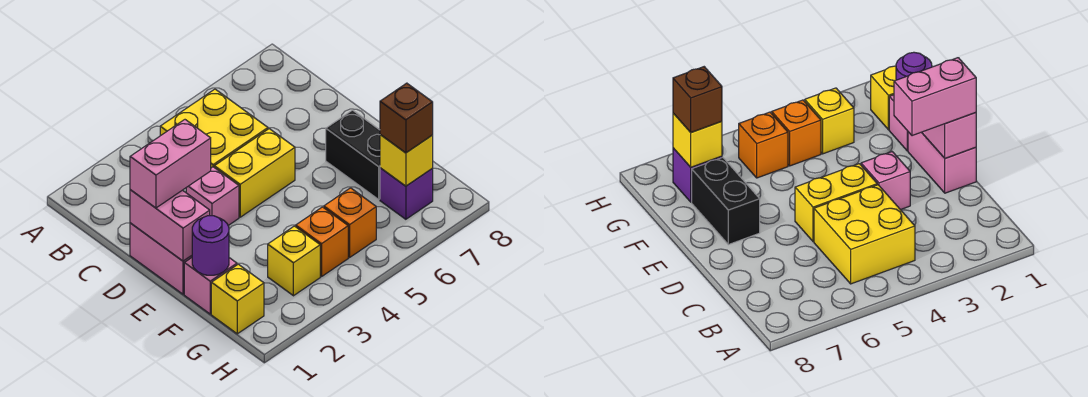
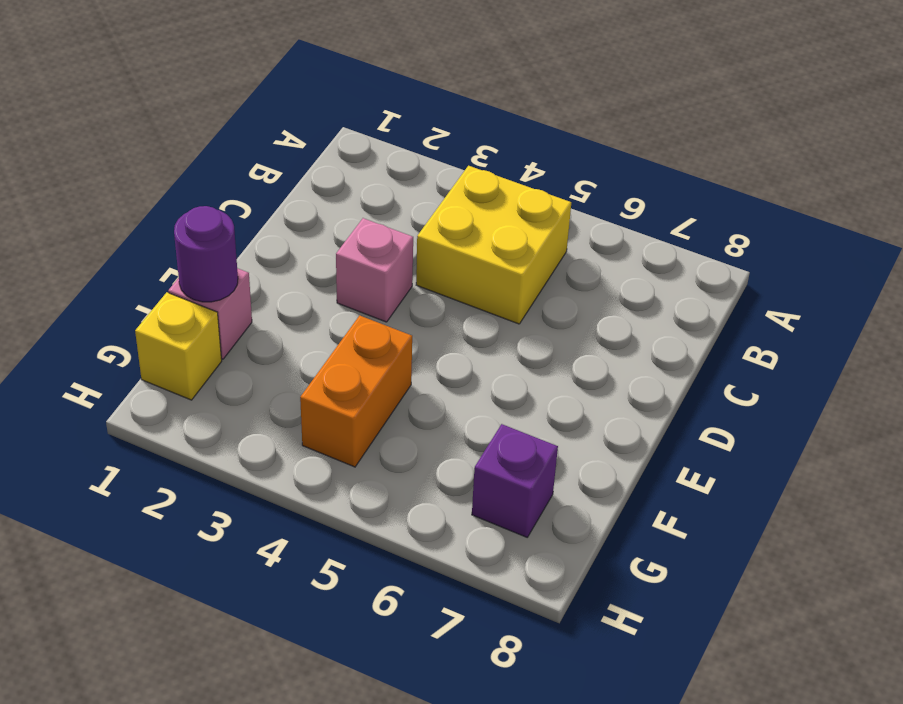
orange brick F4:G4 level 1 -> orange brick G4 level 1
none -> pink brick D1:E1 level 1
none -> yellow brick D4:D5 level 1
none -> black brick E7:F7 level 1

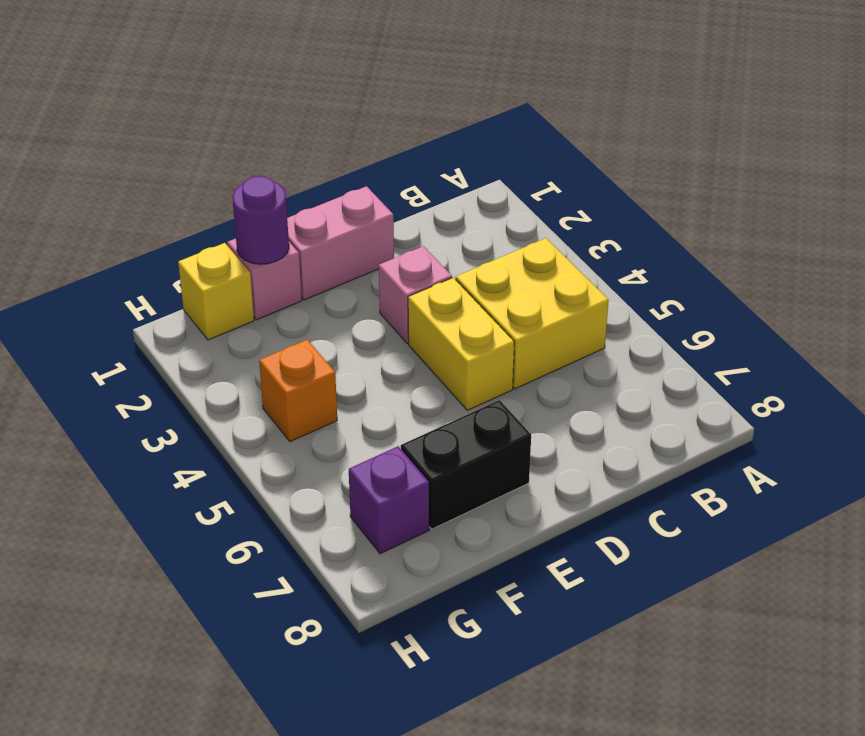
none -> yellow brick G3 level 1
none -> orange brick G5 level 1
none -> pink brick D1:E1 level 2

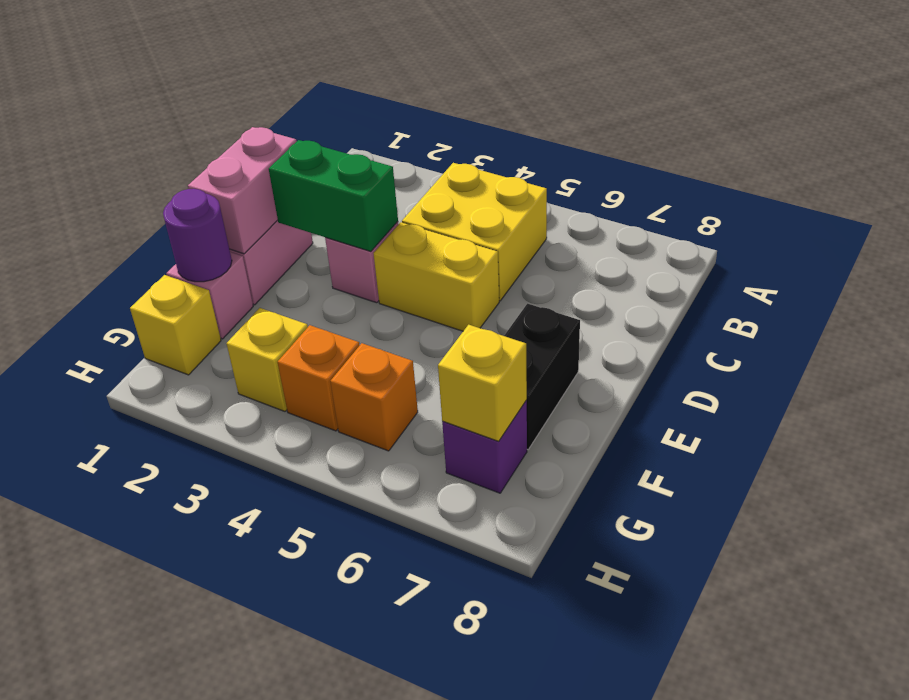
green brick D2:D3 level 2 -> none
none -> pink brick D1:D2 level 3
none -> brown brick G7 level 3

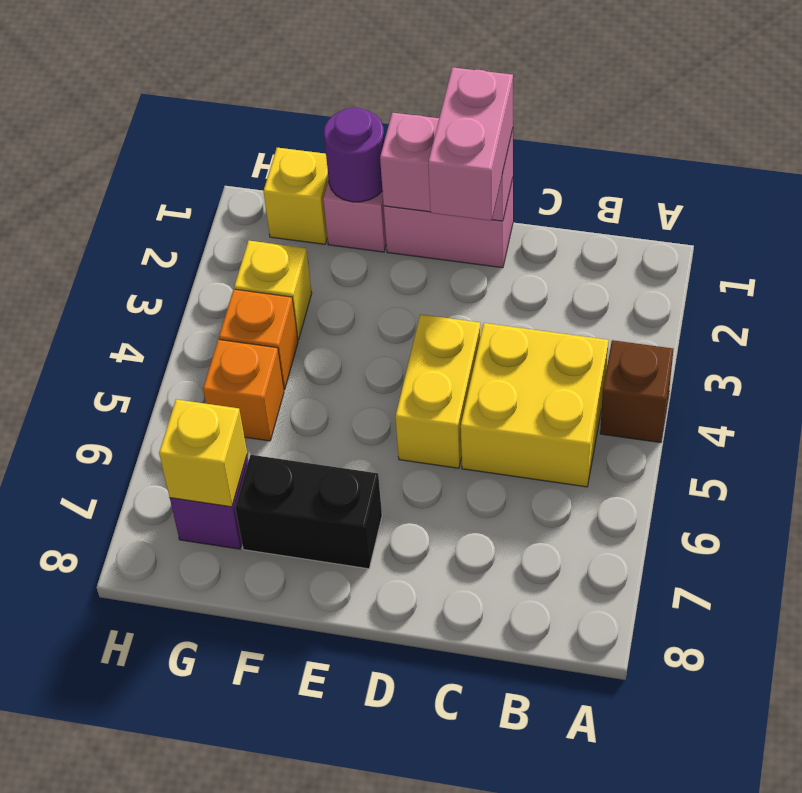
brown brick A4 level 1 -> brown brick G7 level 3
none -> pink brick D3 level 1

